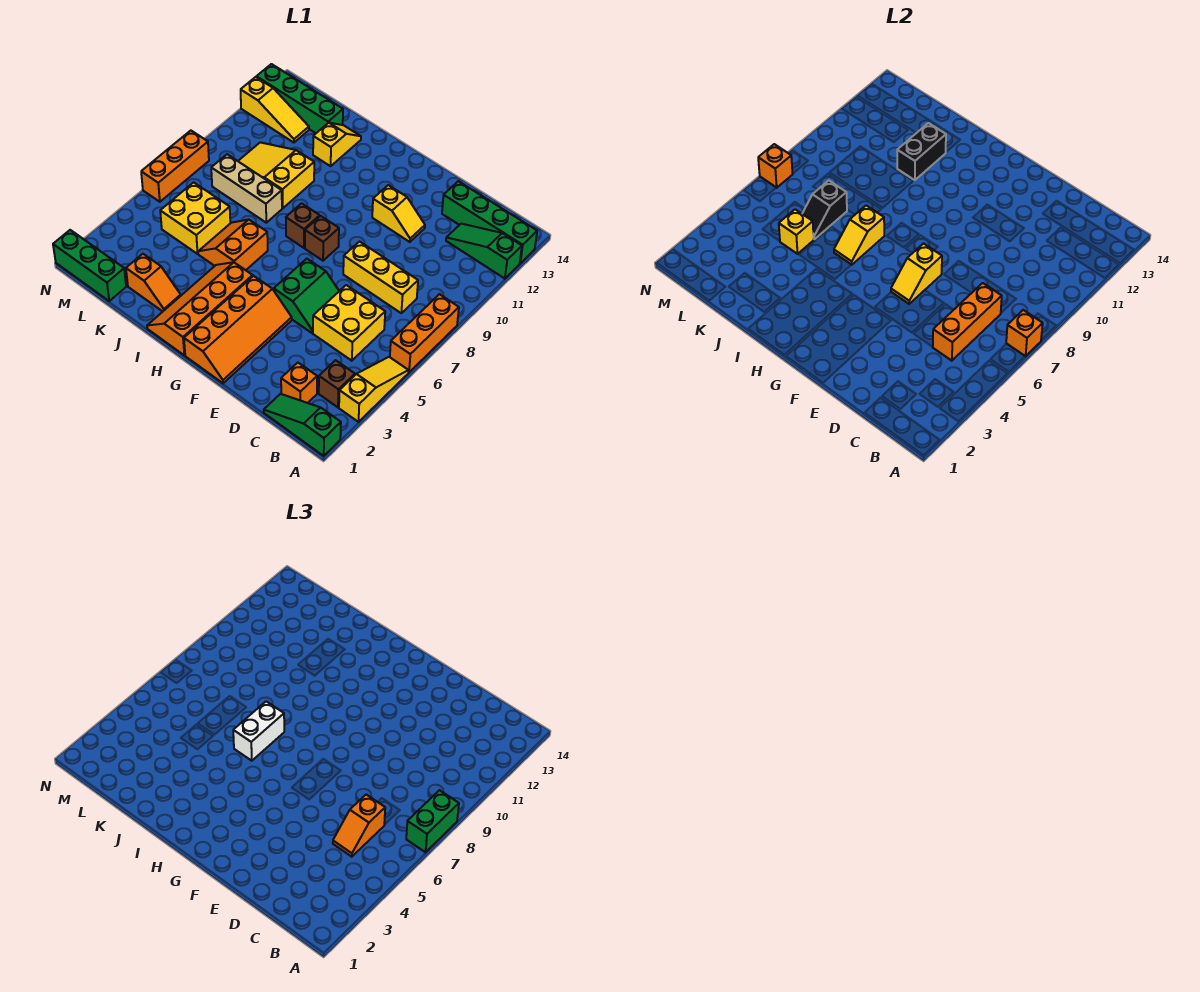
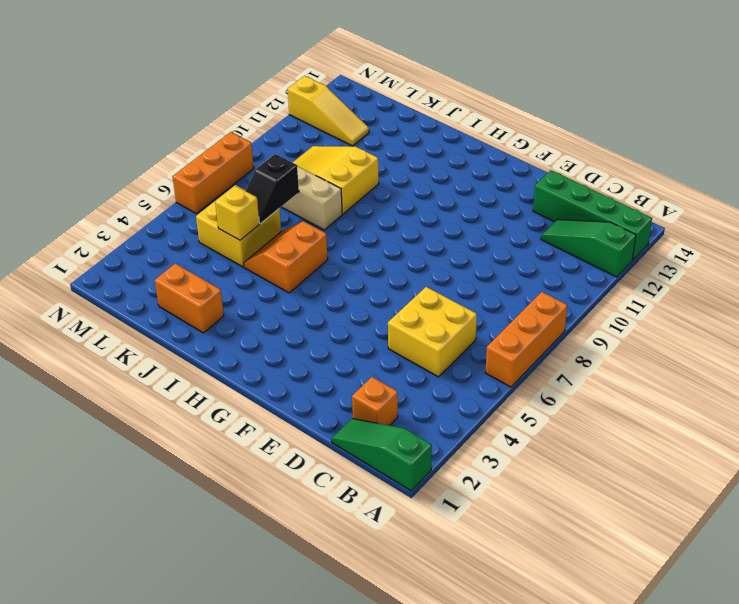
orange brick J2:K2 level 1 -> orange slope J2:K2 level 1 top K
none -> yellow slope A3:A5 level 1 top 3
none -> brown brick B3 level 1
none -> yellow brick C8:E8 level 1
none -> green slope E5:F6 level 1 top F

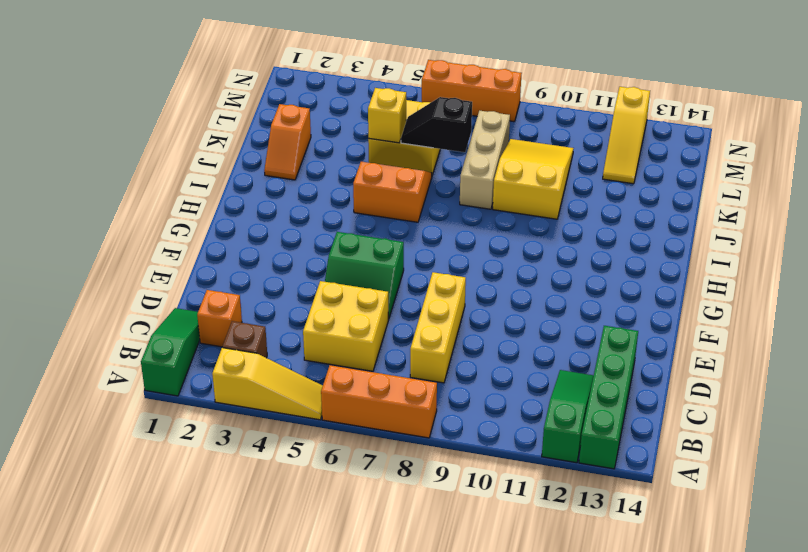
none -> yellow slope E11:F11 level 1 top F
none -> orange slope F1:G4 level 1 top G
none -> brown brick G8 level 1
none -> orange slope H1:I4 level 1 top H

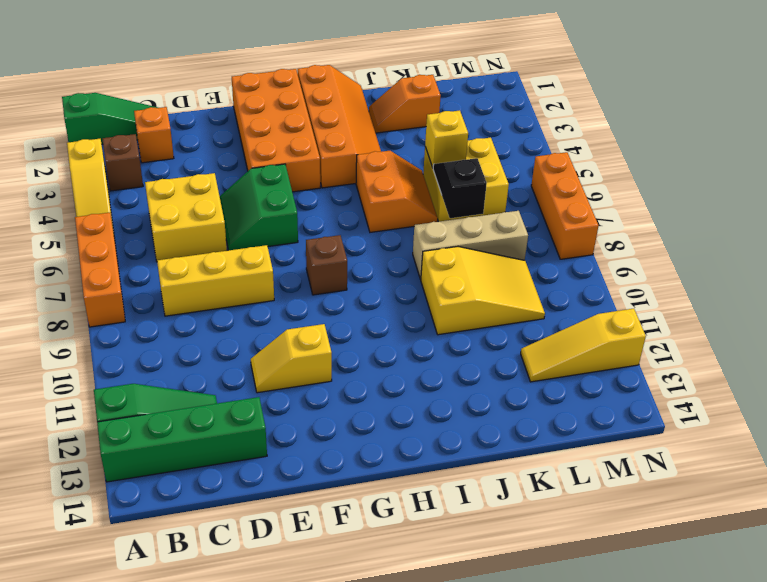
orange brick F1:G4 level 1 -> orange slope F1:G4 level 1 top G
none -> brown brick H8 level 1
none -> yellow slope J12:J13 level 1 top 12
none -> green brick K13:N13 level 1
none -> green brick L1:N1 level 1

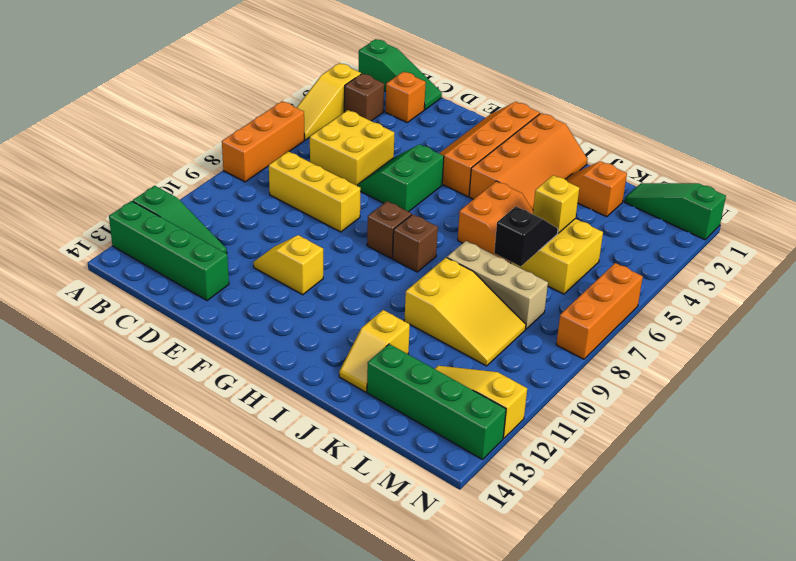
green slope L1:N1 level 1 top N -> green brick L1:N1 level 1
none -> orange brick A7 level 2
none -> orange brick C5:C7 level 2
none -> yellow slope F6:F7 level 2 top 7
none -> yellow slope I6:I7 level 2 top 7

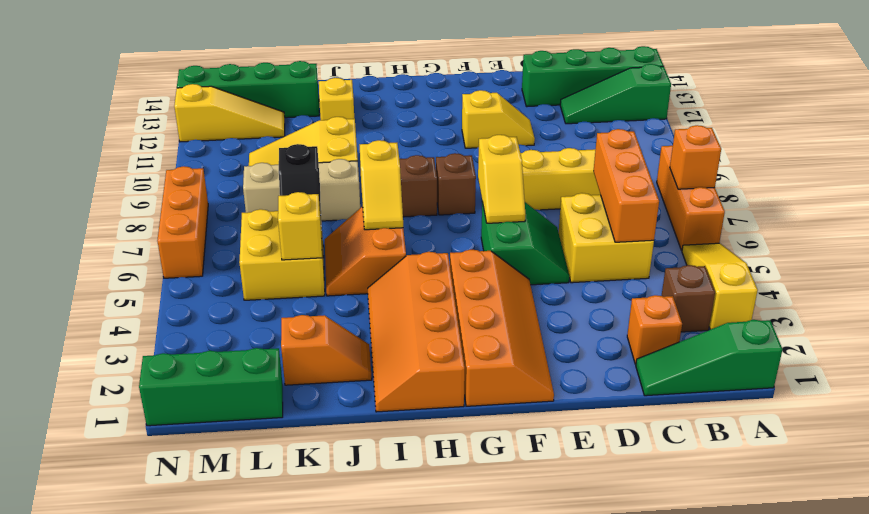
none -> black brick J11:J12 level 2
none -> orange brick N7 level 2
none -> green brick A7:A8 level 3
none -> orange slope C5:C6 level 3 top 6

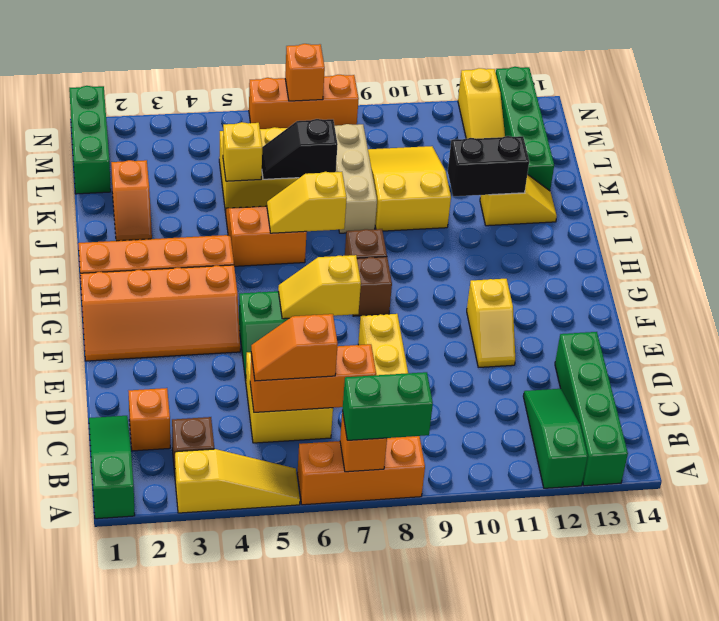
none -> white brick I6:I7 level 3

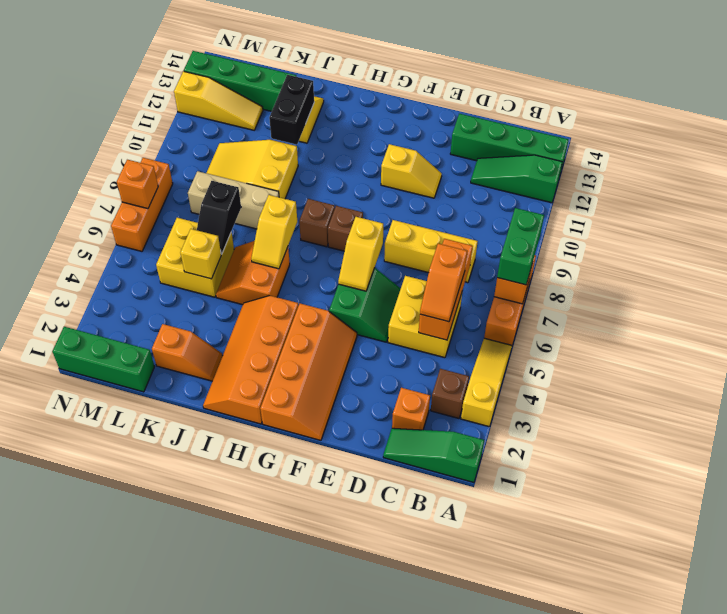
none -> white brick I6:I7 level 3

